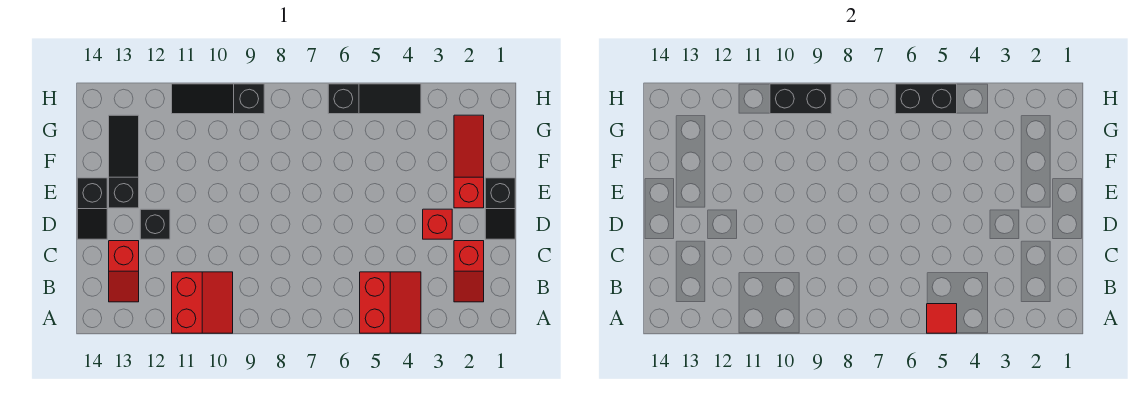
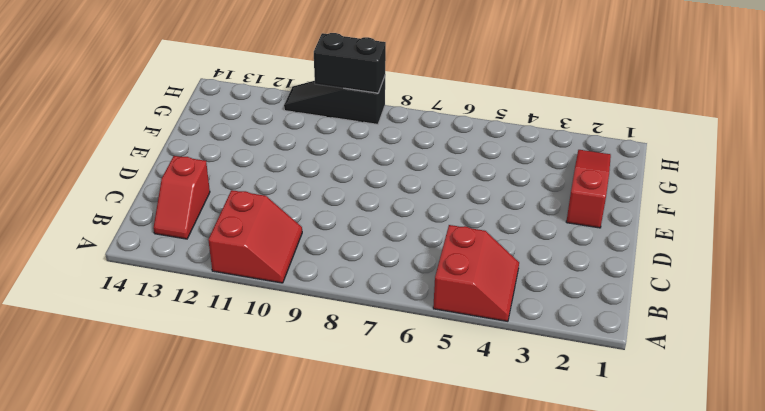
none -> red slope B2:C2 level 1 top C
none -> black slope D1:E1 level 1 top E
none -> red brick D3 level 1

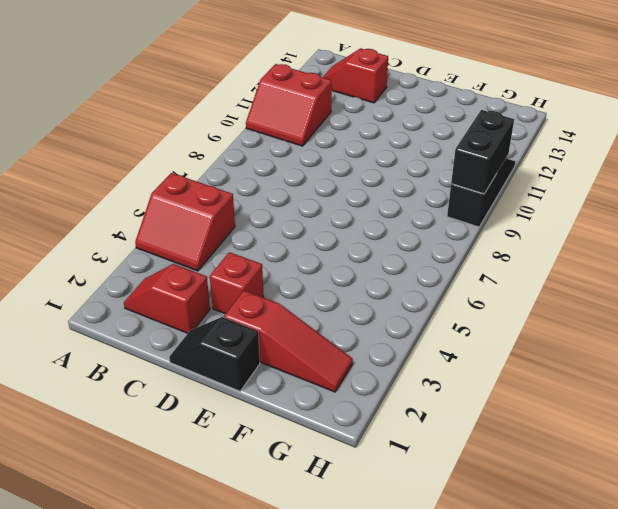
none -> black brick D12 level 1
none -> black slope D14:E14 level 1 top E
none -> black slope E13:G13 level 1 top E

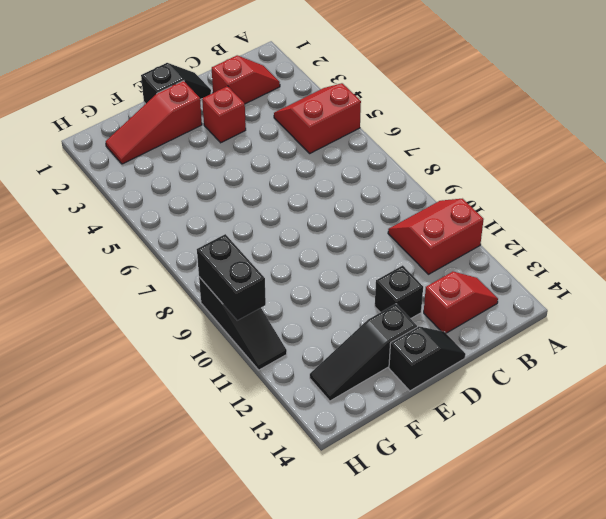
none -> black slope H4:H6 level 1 top 6
none -> red tile A5 level 2
none -> black brick H5:H6 level 2

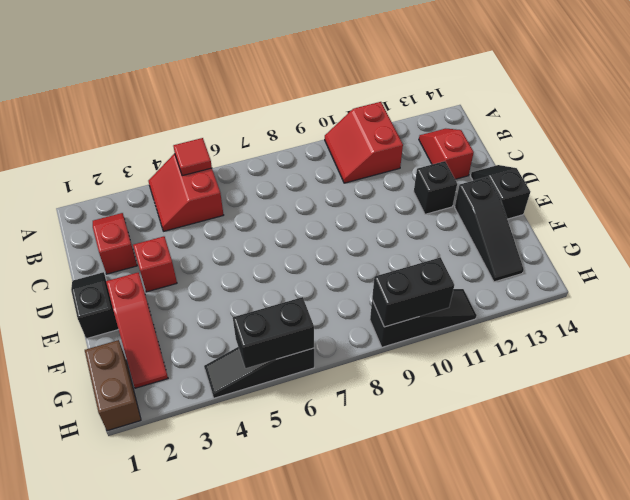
brown brick G1:H1 level 1 -> none

